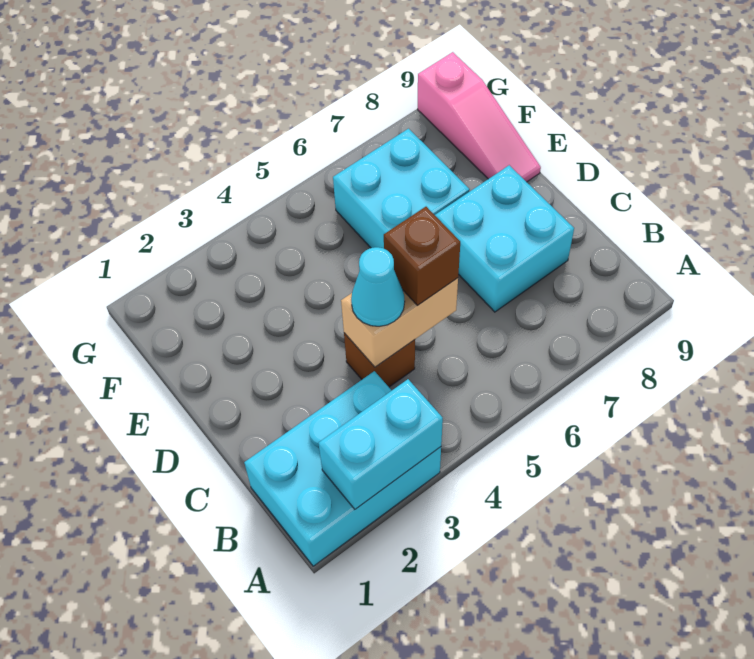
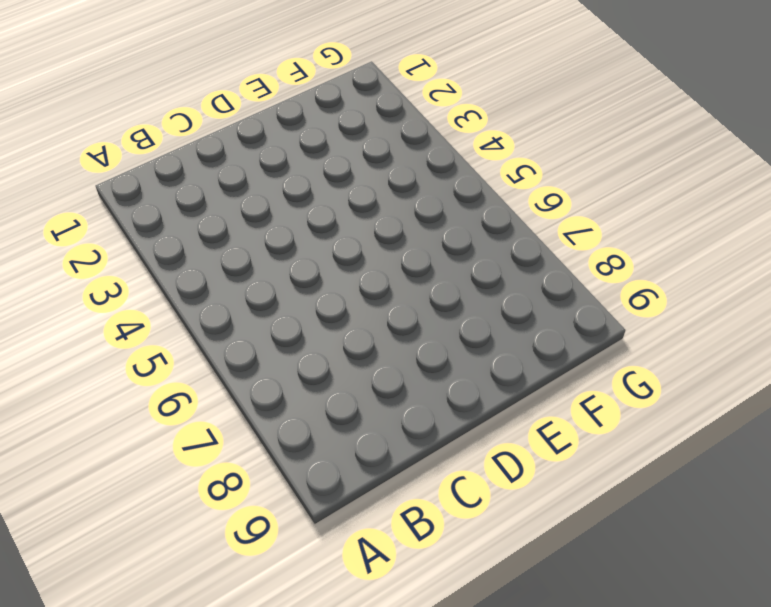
none -> cyan brick A1:B3 level 1
none -> brown brick C4 level 1

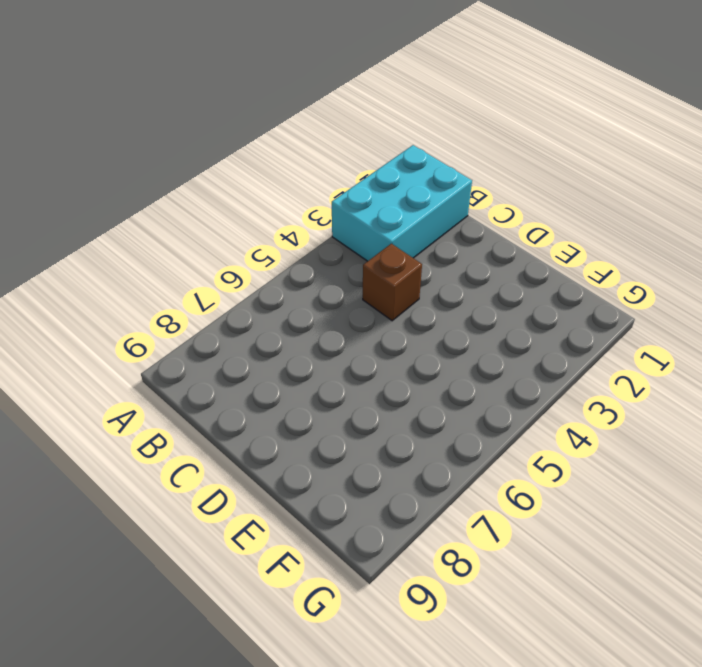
none -> cyan brick C7:D8 level 1
none -> cyan brick E6:F7 level 1

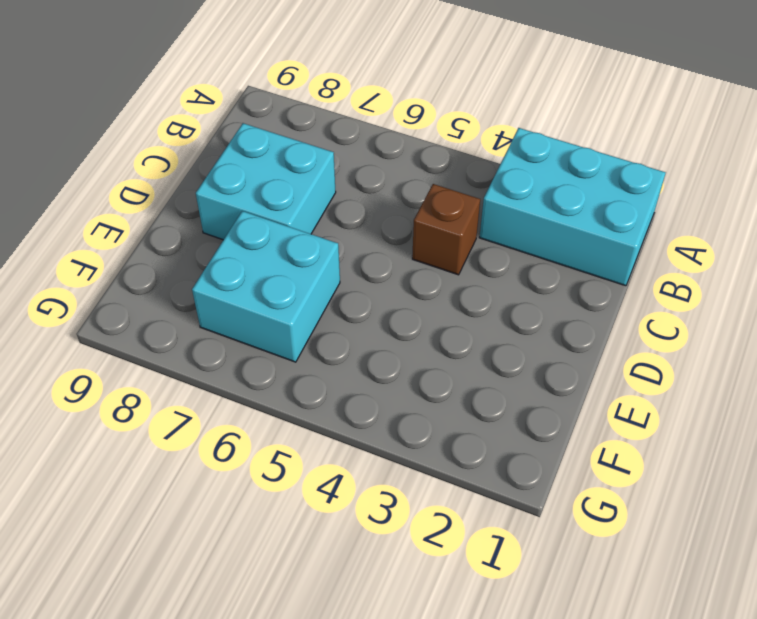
none -> pink slope E9:G9 level 1 top G
none -> cyan brick A2:A3 level 2

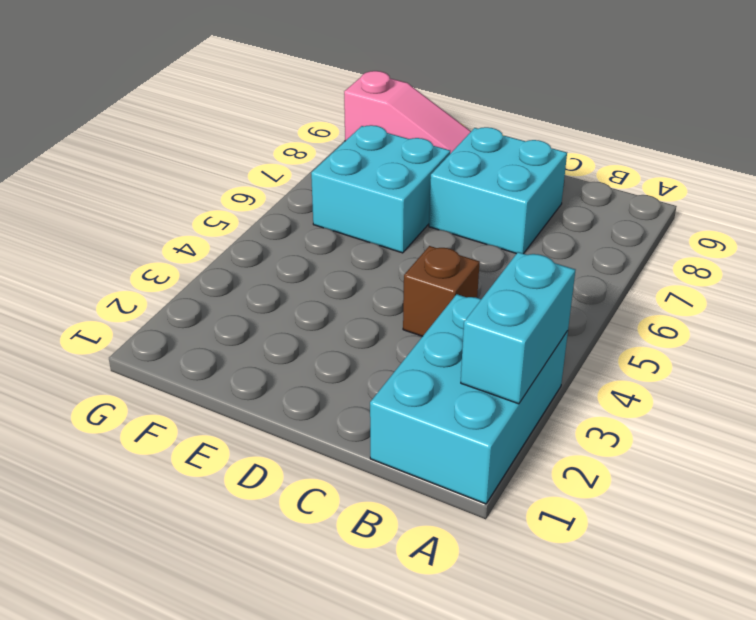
none -> tan brick C4:C5 level 2
none -> cyan cone C4 level 3

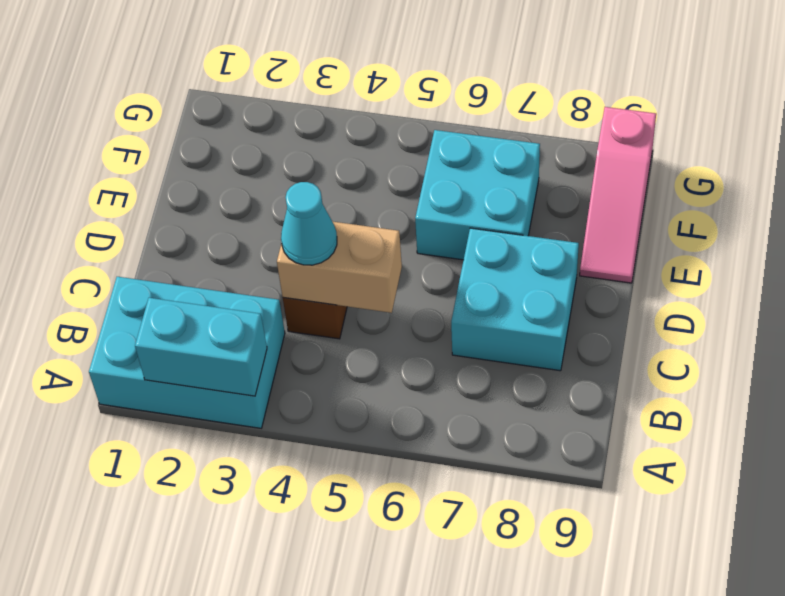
none -> brown brick C5 level 3

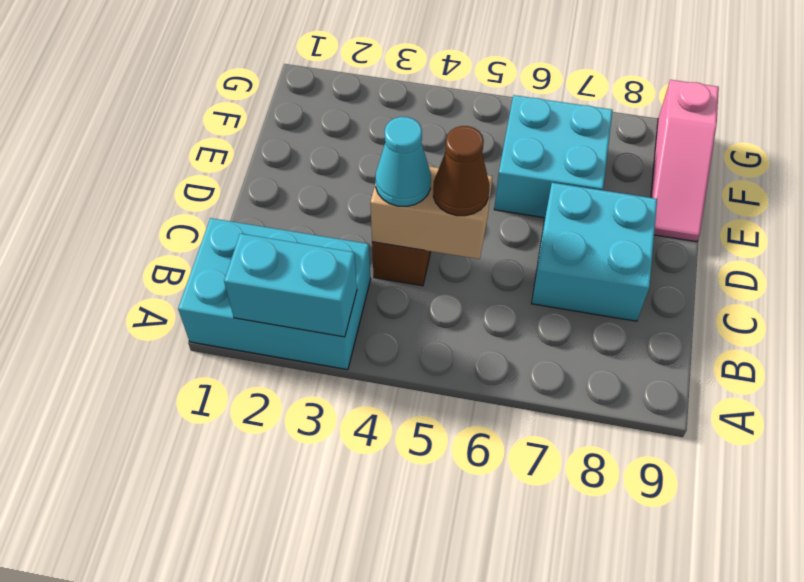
brown cone C5 level 3 -> brown brick C5 level 3

